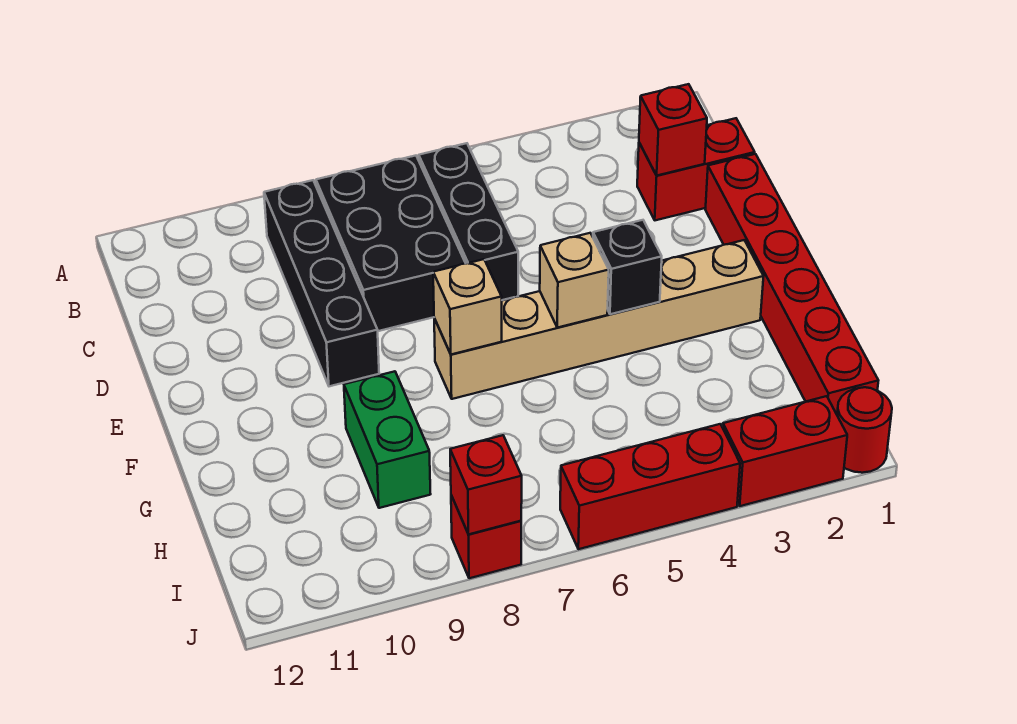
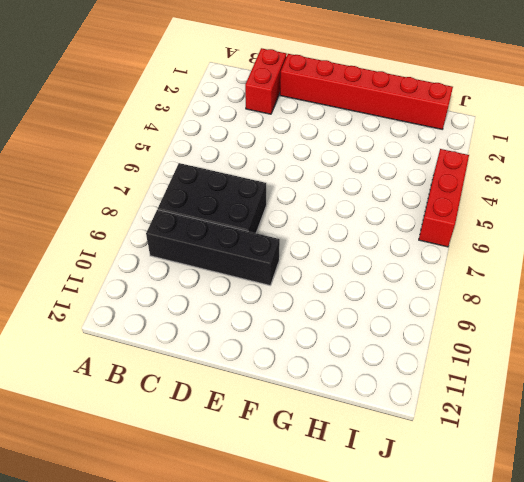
none -> black brick B6:D6 level 1
none -> tan brick F2:F7 level 1
none -> green brick G9:H9 level 1

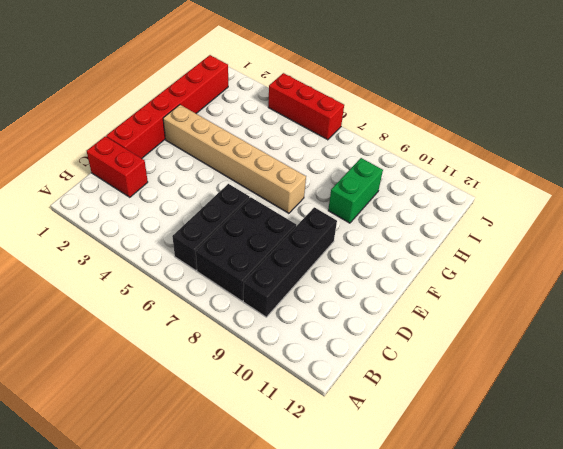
none -> red round brick J1 level 1
none -> red brick J2:J3 level 1
none -> red brick J8 level 1

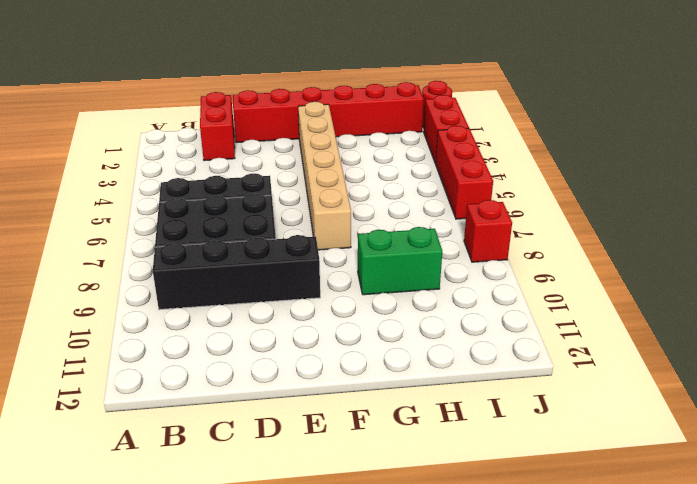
none -> red brick C2 level 2
none -> black brick F4 level 2
none -> tan brick F5 level 2

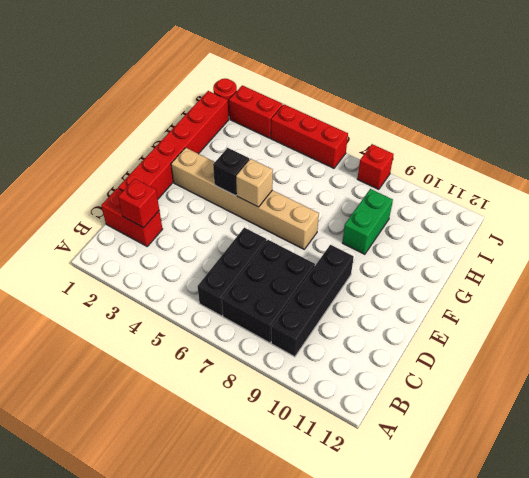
none -> tan brick F7 level 2
none -> red brick J8 level 2

